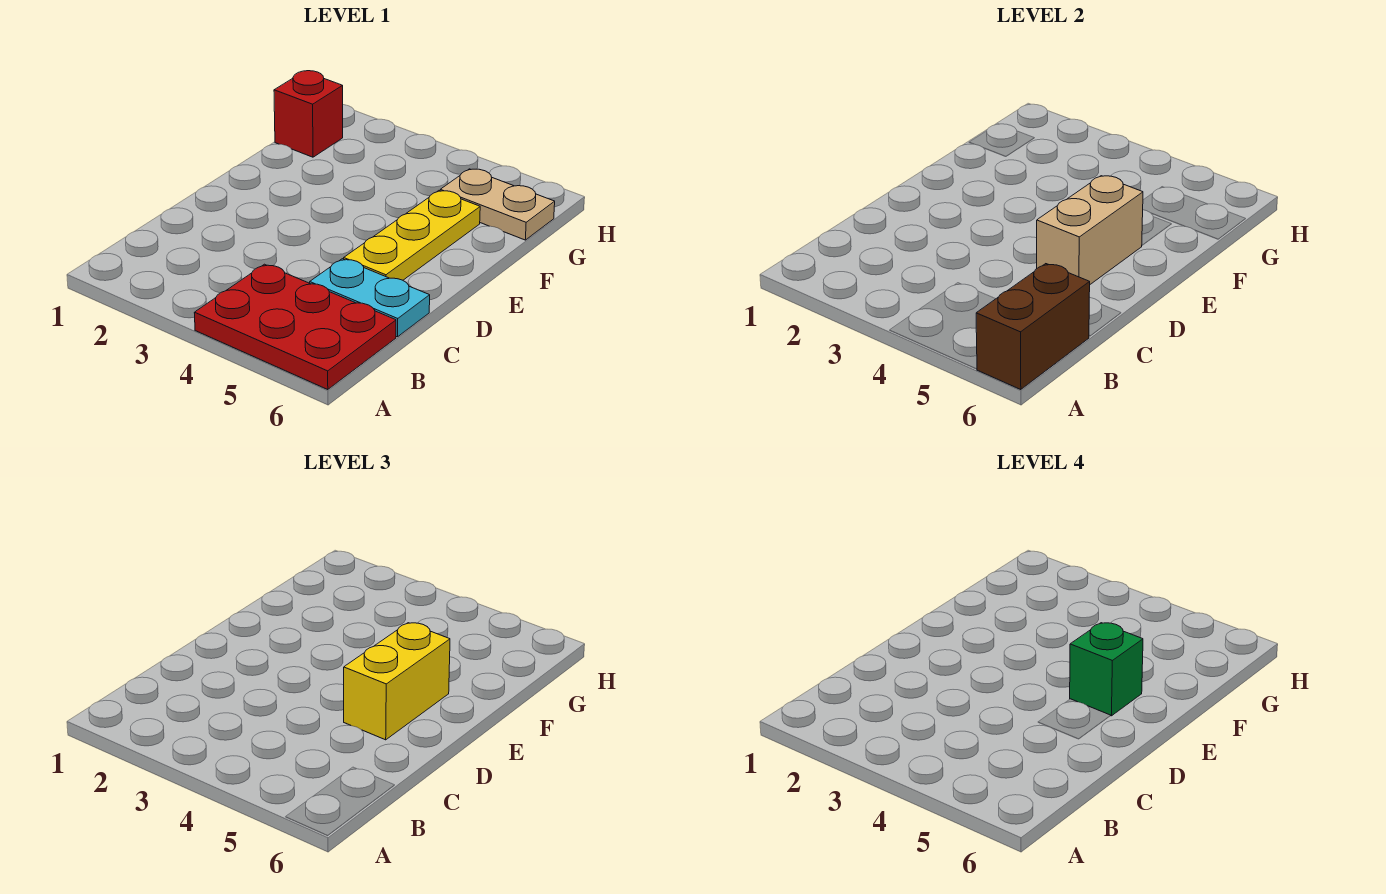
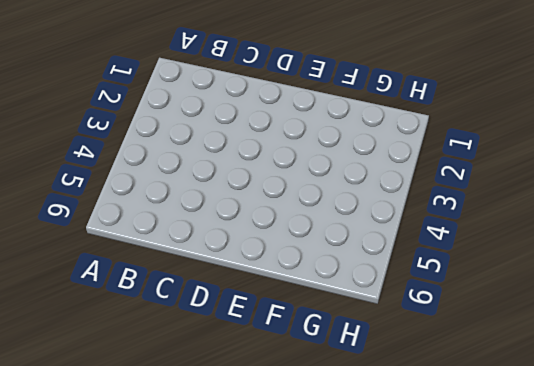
none -> red plate A4:B6 level 1
none -> cyan plate C5:C6 level 1

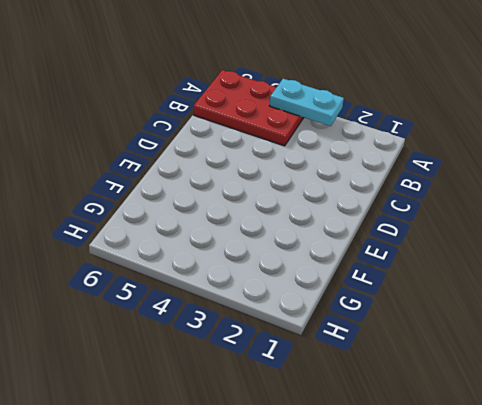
cyan plate A3:A4 level 2 -> cyan plate C5:C6 level 1
none -> yellow plate D5:F5 level 1
none -> red brick G1 level 1

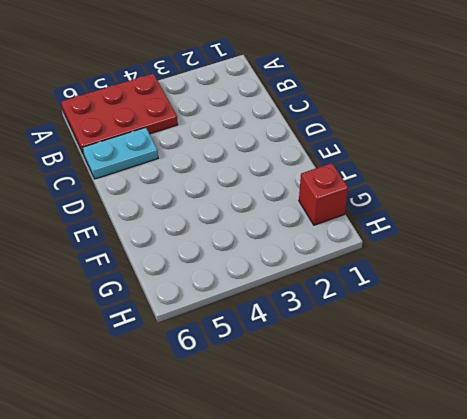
none -> yellow plate D5:F5 level 1
none -> tan plate G5:G6 level 1

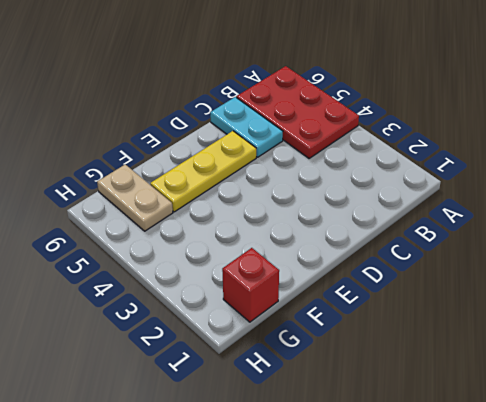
none -> brown brick A6:B6 level 2
none -> tan brick D5:E5 level 2

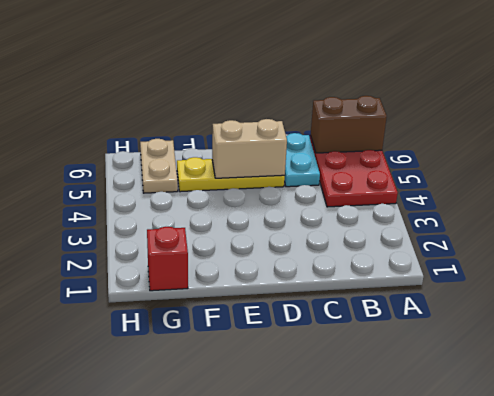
none -> yellow brick D5:E5 level 3
none -> green brick E5 level 4

